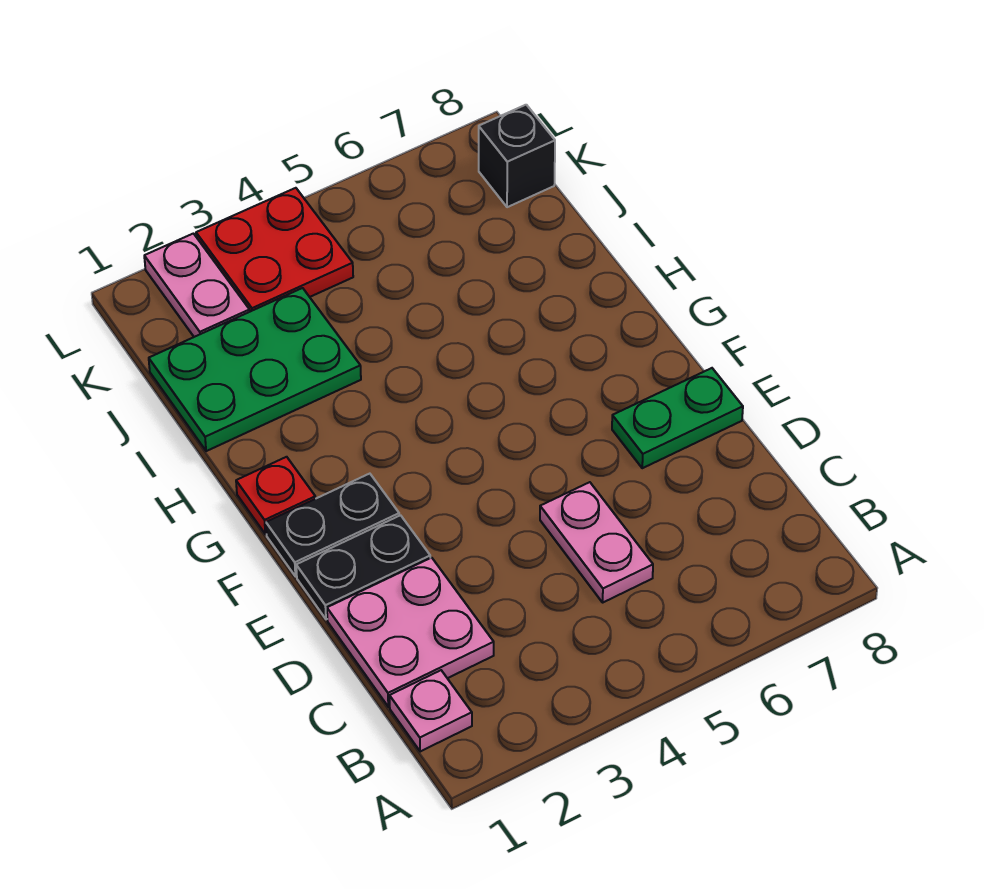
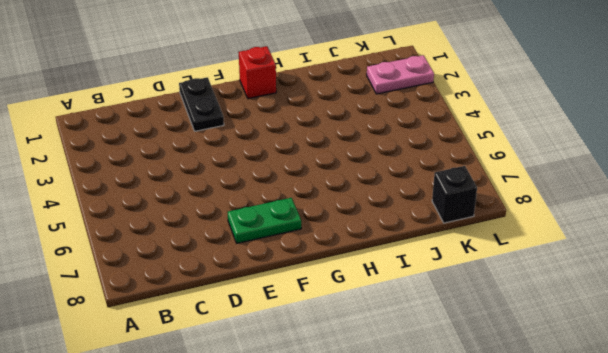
green plate E7:F7 level 1 -> green plate E7:E8 level 1
red brick G1 level 1 -> red plate G1 level 1
none -> pink plate B1 level 1
none -> pink plate C1:D2 level 1

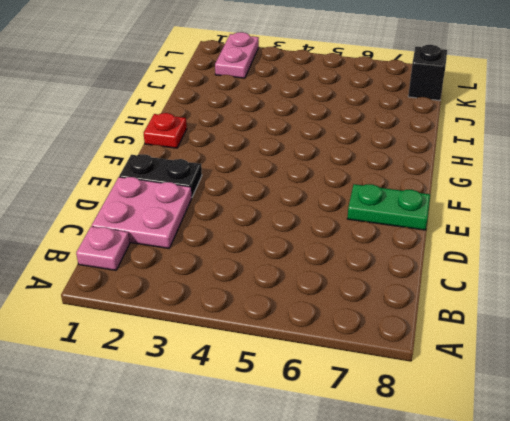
none -> pink plate C5:D5 level 1
none -> black plate F1:F2 level 1

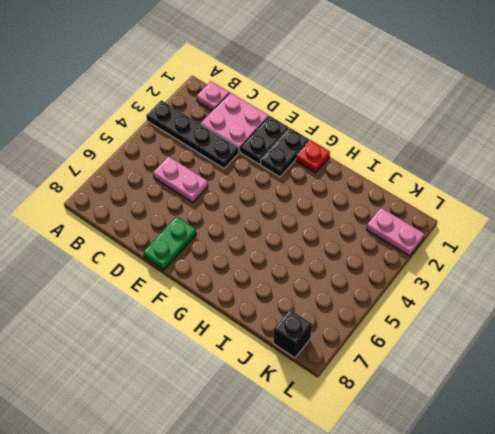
black plate A3:D3 level 1 -> none
none -> green plate I1:J3 level 1
none -> red plate K3:L4 level 1

